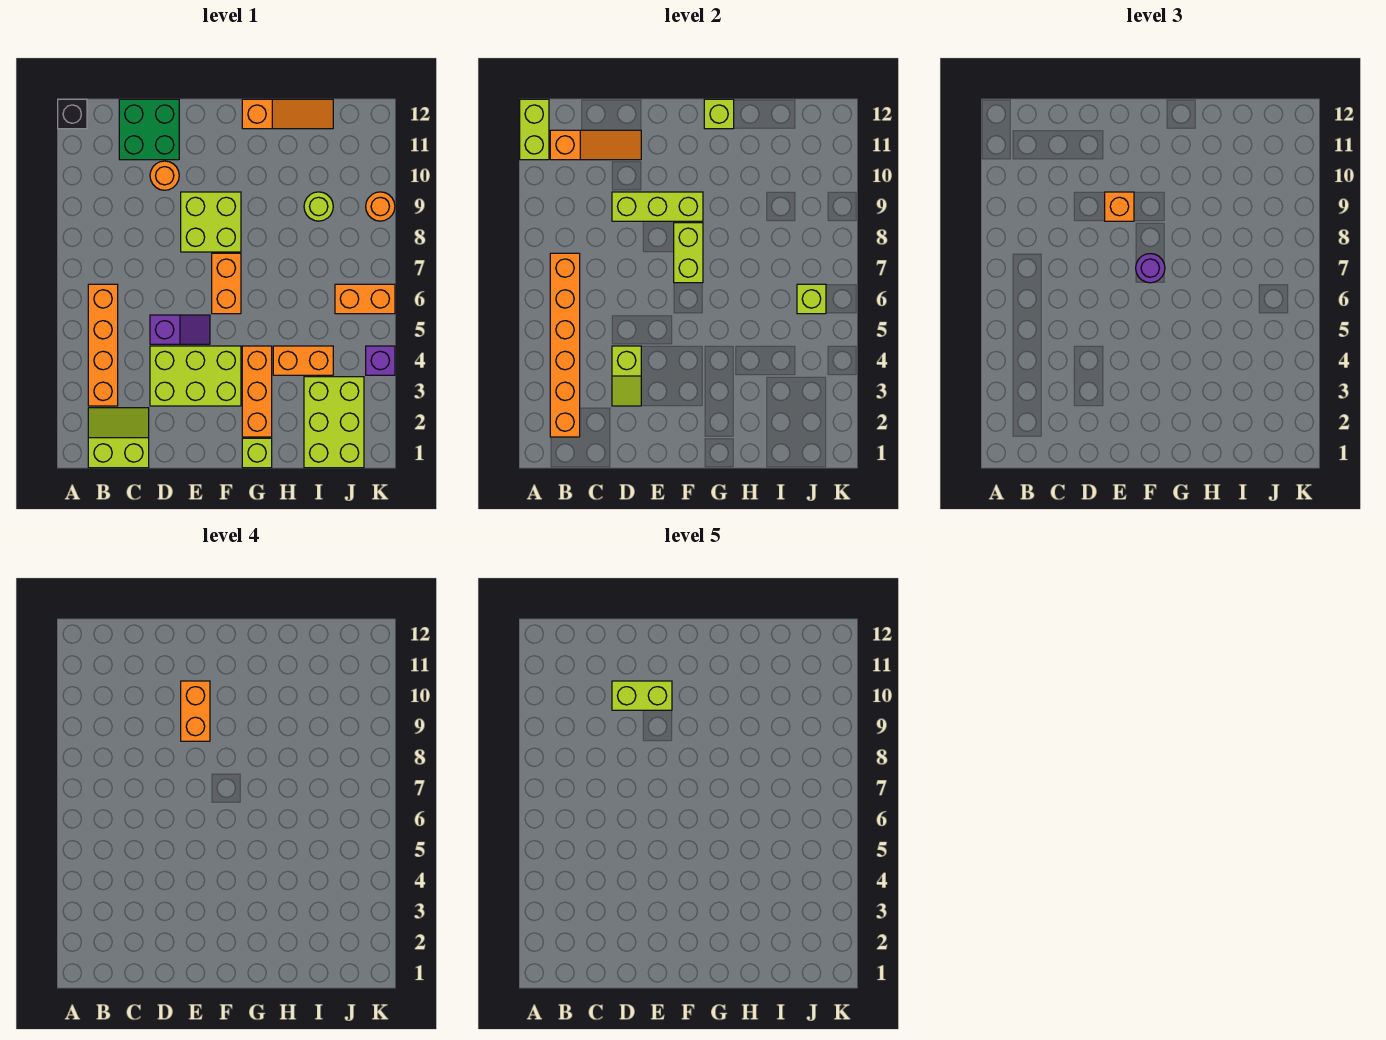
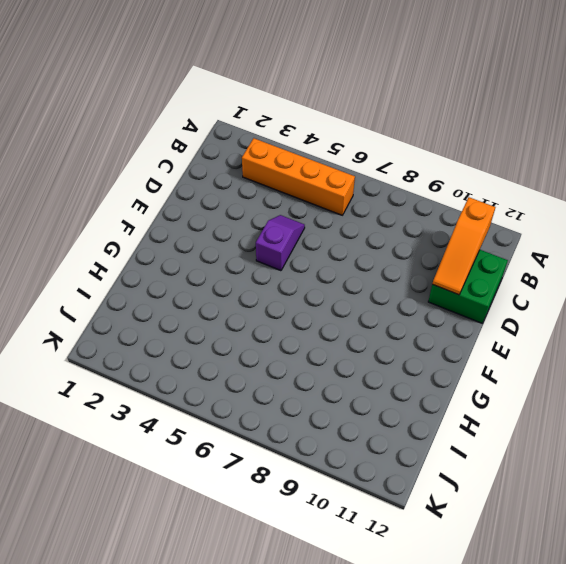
purple slope D5:E5 level 1 top E -> purple slope D5:E5 level 1 top D
none -> black brick A12 level 1
none -> lime slope B1:C2 level 1 top 1
none -> lime brick D3:F4 level 1
none -> orange round brick D10 level 1

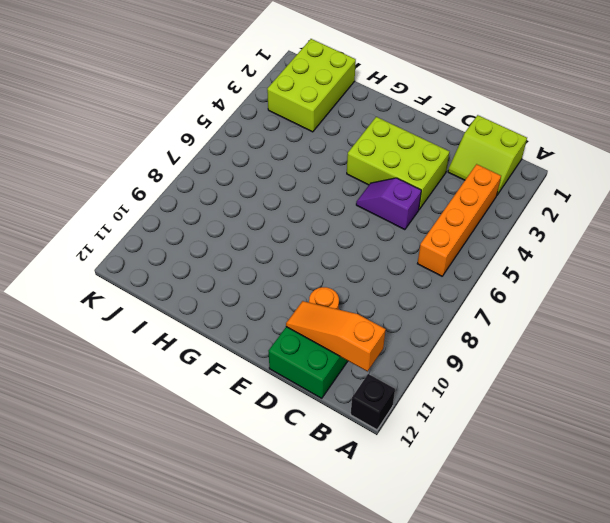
none -> lime brick E8:F9 level 1
none -> orange brick F6:F7 level 1
none -> lime brick G1 level 1
none -> orange brick G2:G4 level 1

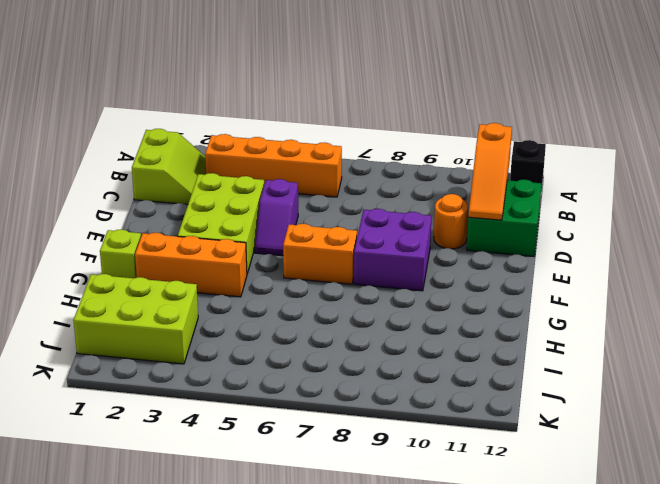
purple brick E8:F9 level 1 -> lime brick E8:F9 level 1
none -> orange slope G12:I12 level 1 top G
none -> orange brick H4:I4 level 1
none -> lime round brick I9 level 1
none -> orange brick J6:K6 level 1

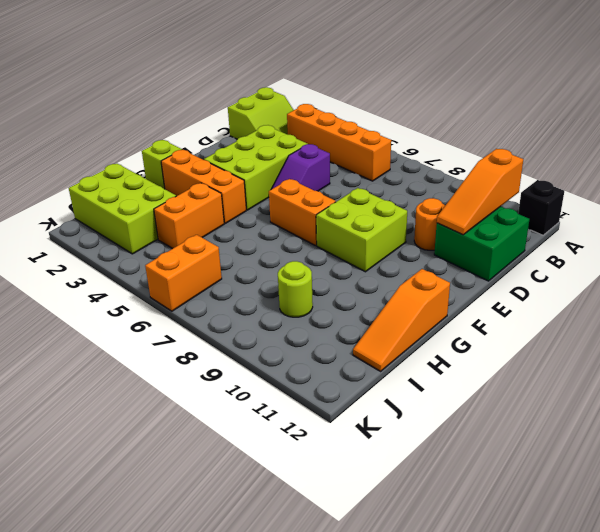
none -> purple brick K4 level 1
none -> orange round brick K9 level 1
none -> lime brick A11:A12 level 2
none -> orange brick B2:B7 level 2

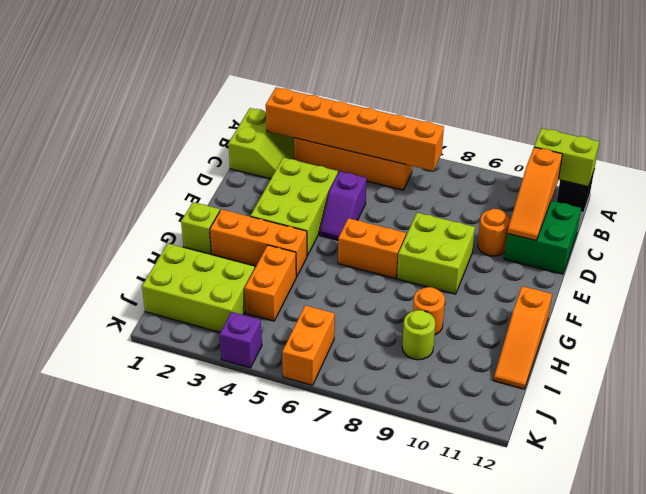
orange round brick H9 level 1 -> orange round brick K9 level 1
none -> lime slope D3:D4 level 2 top 4
none -> lime brick D9:F9 level 2
none -> lime brick F7:F8 level 2
none -> lime brick G12 level 2

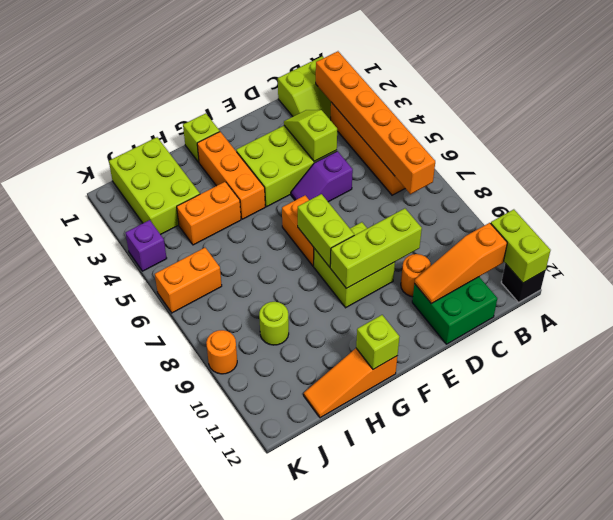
none -> lime brick J6 level 2
none -> orange brick E9 level 3
none -> purple round brick F7 level 3
none -> orange brick E9:E10 level 4

